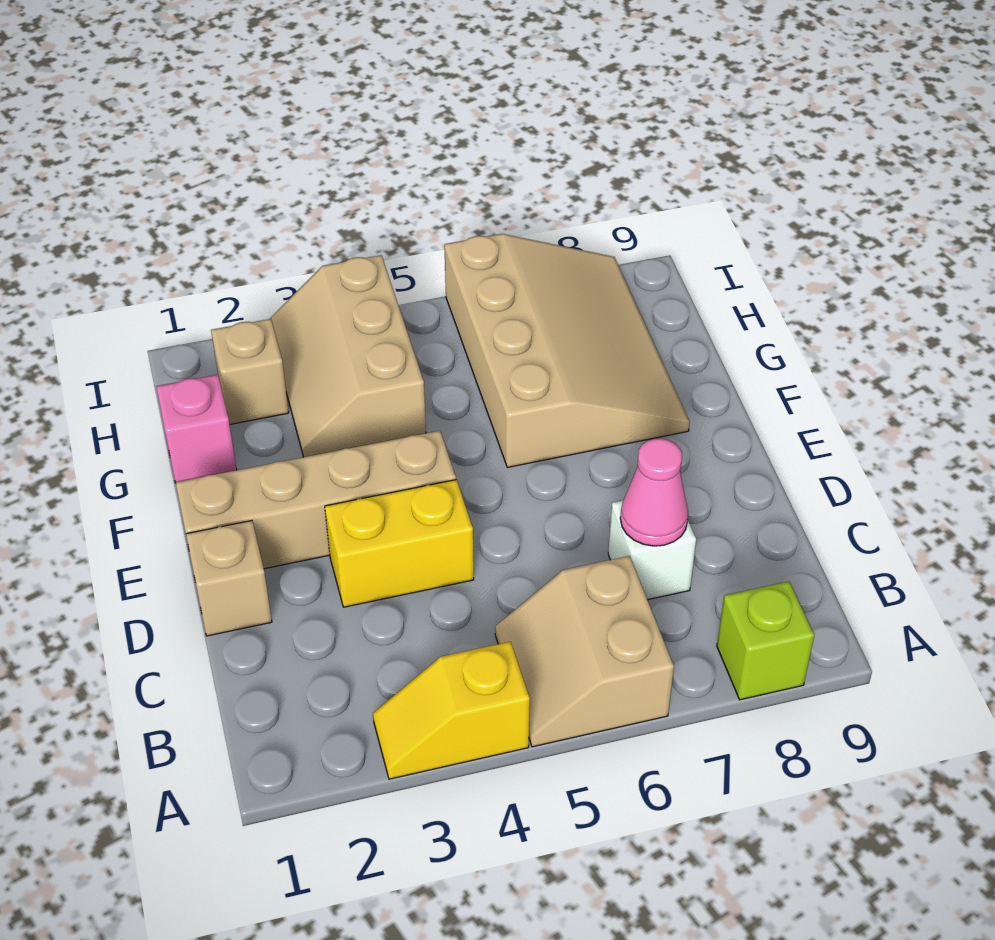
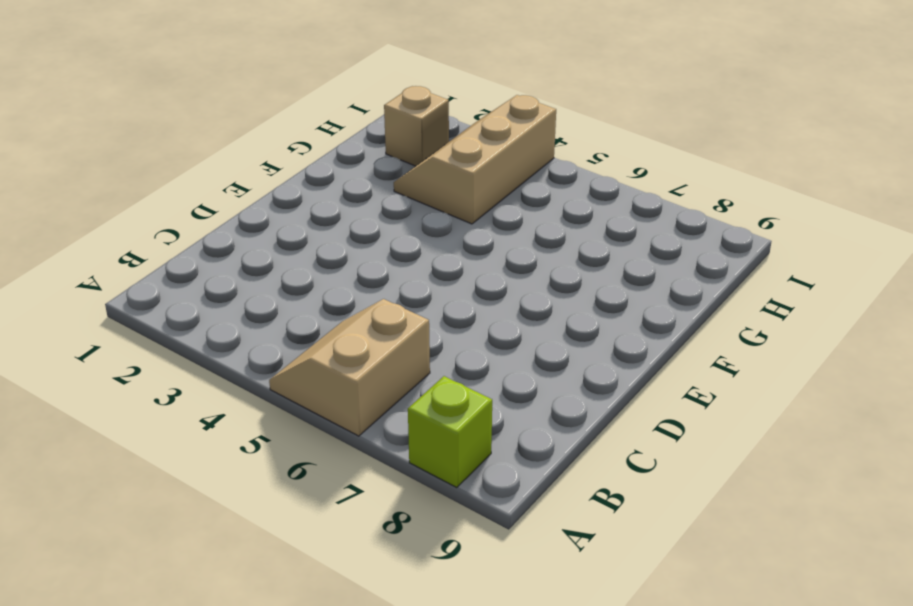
none -> yellow slope A3:A4 level 1 top 4
none -> white brick C7 level 1
none -> tan brick D1 level 1

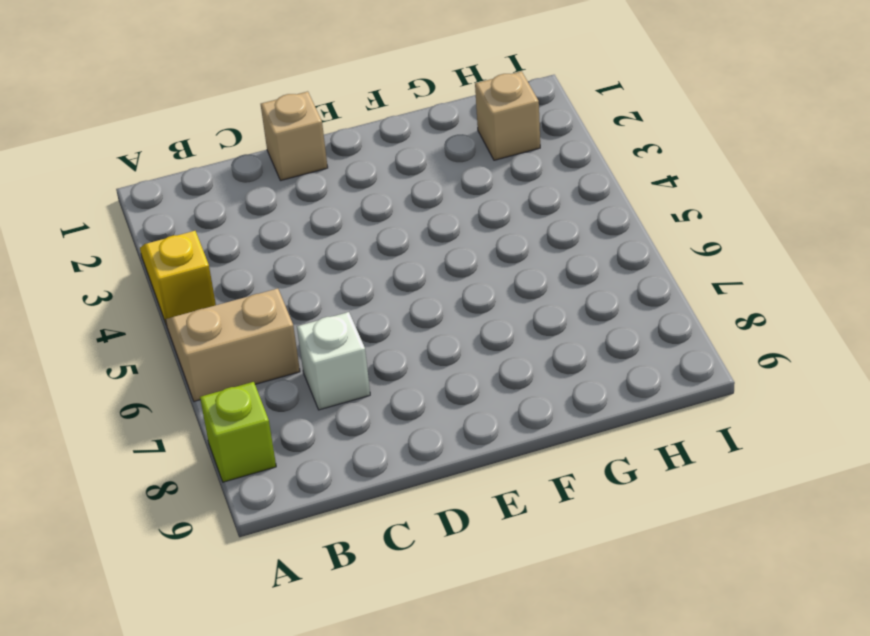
none -> yellow brick D3:D4 level 1
none -> tan brick E1:E4 level 1
none -> tan slope F6:I8 level 1 top 6

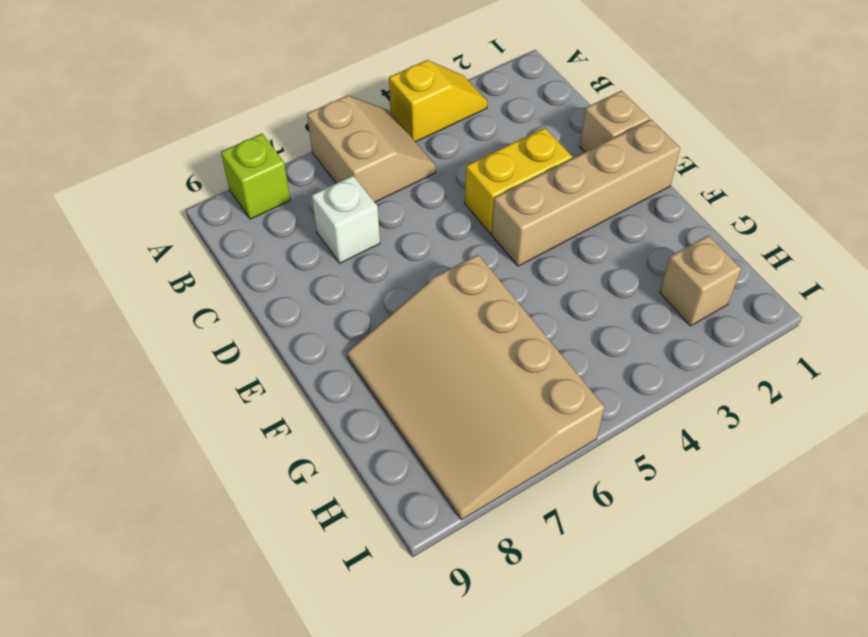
none -> pink brick G1 level 1
none -> tan slope G3:I4 level 1 top 4
none -> pink cone C7 level 2

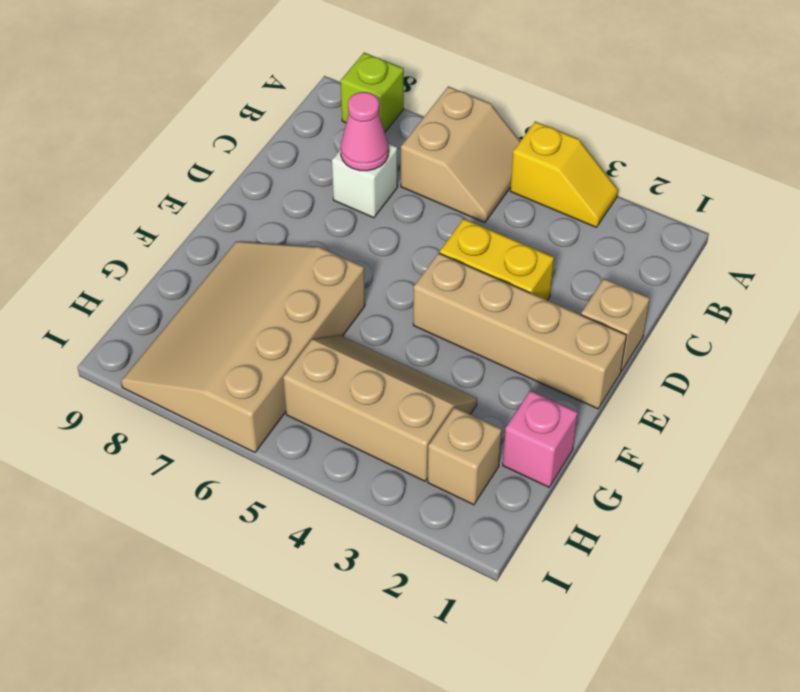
tan slope G3:H5 level 1 top H -> tan slope G3:I4 level 1 top 4

